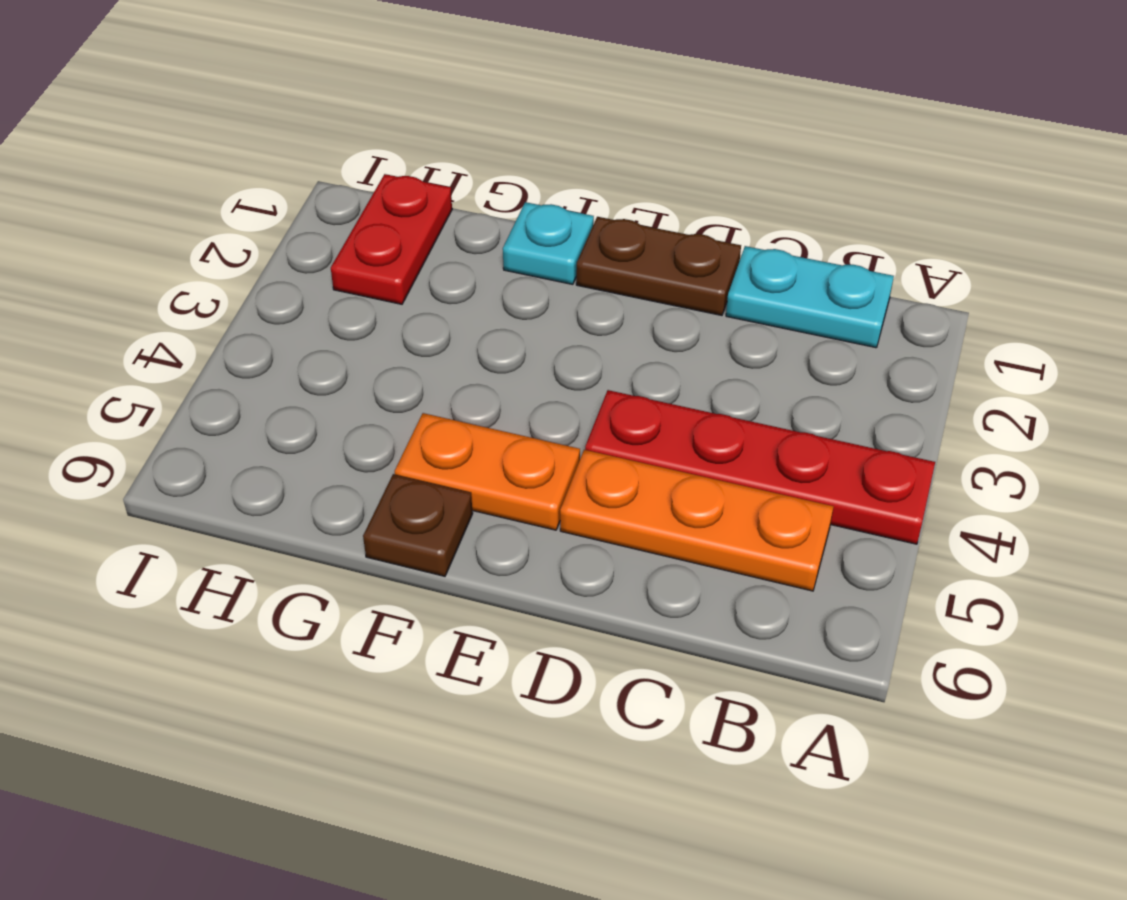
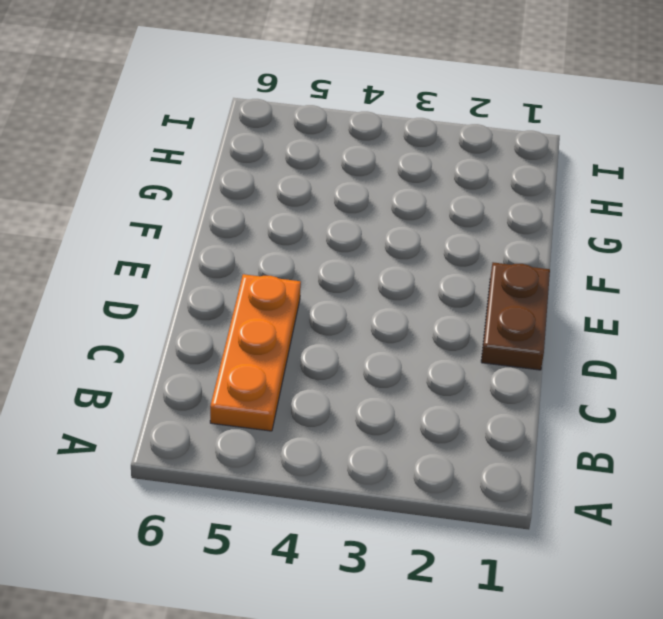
none -> red plate A4:D4 level 1
none -> cyan plate B1:C1 level 1

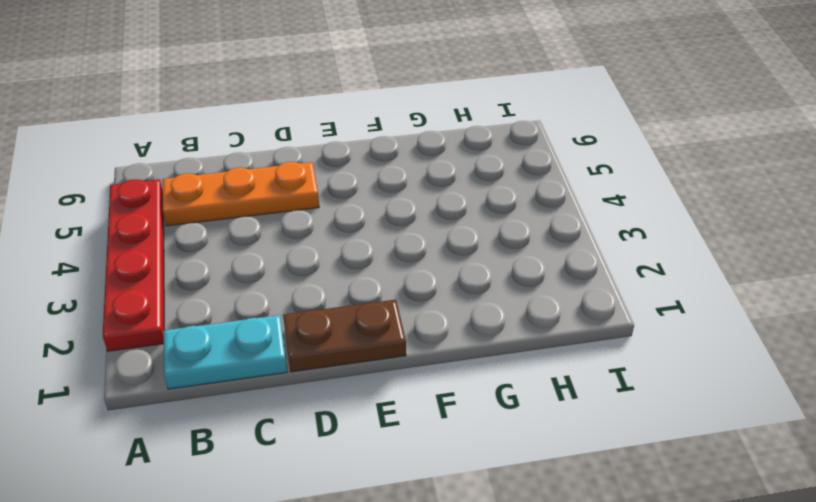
red plate A2:A5 level 1 -> red plate A4:D4 level 1
none -> orange plate E5:F5 level 1
none -> cyan plate F1 level 1

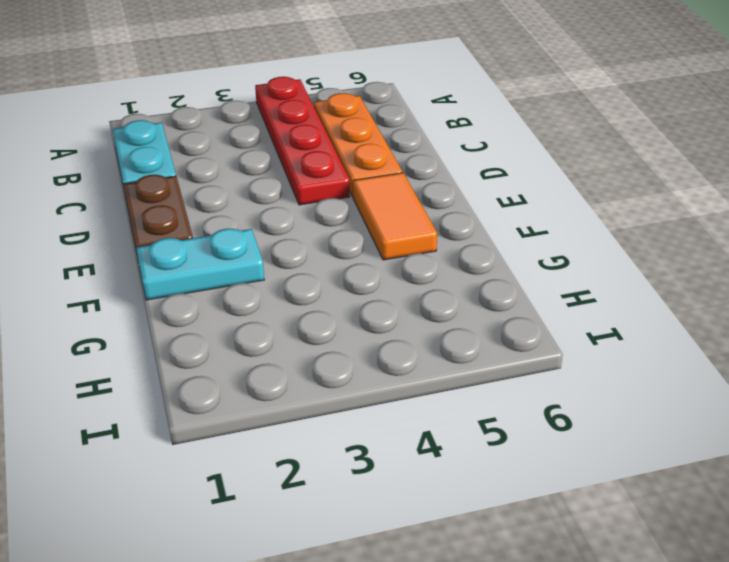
orange tile E5:F5 level 1 -> orange plate E5:F5 level 1
cyan plate F1:F2 level 1 -> cyan plate F1 level 1
none -> brown plate F6 level 1
none -> red plate H1:H2 level 1

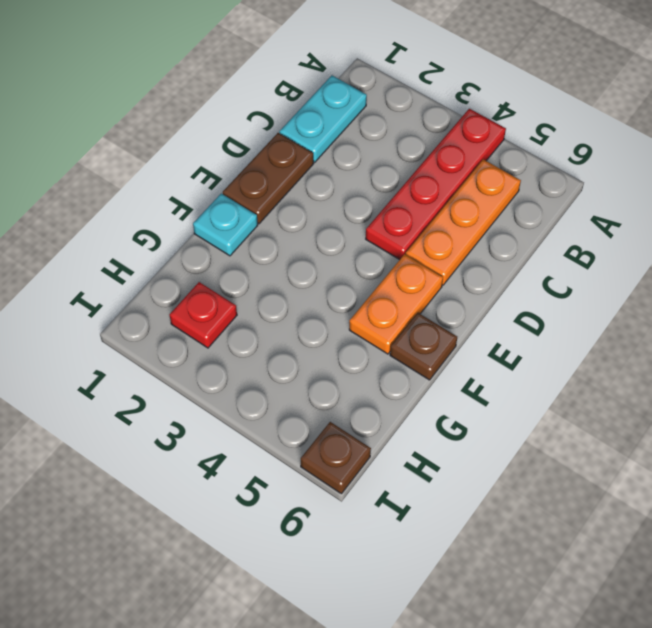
red plate H2 level 1 -> red plate H1:H2 level 1
brown plate I6 level 1 -> none

